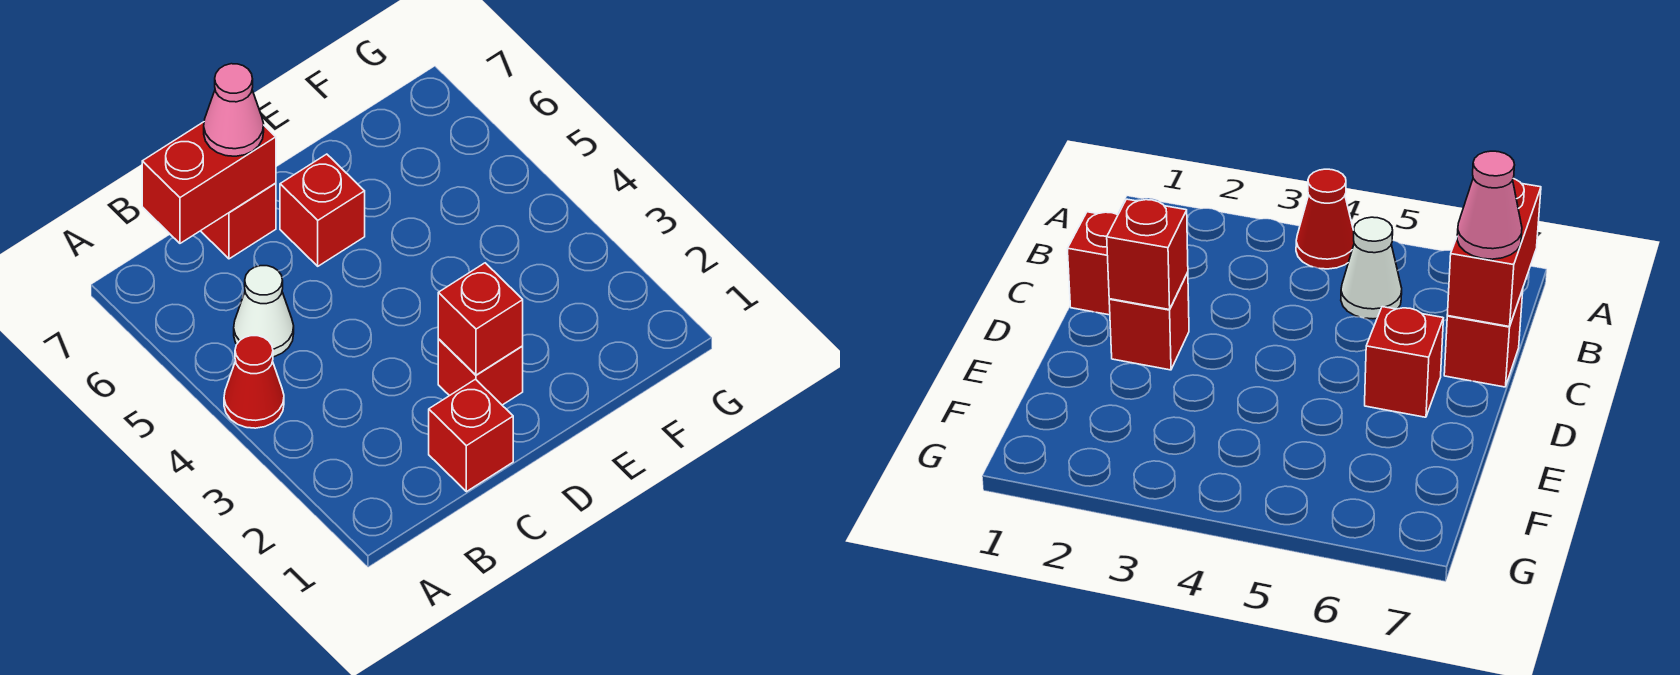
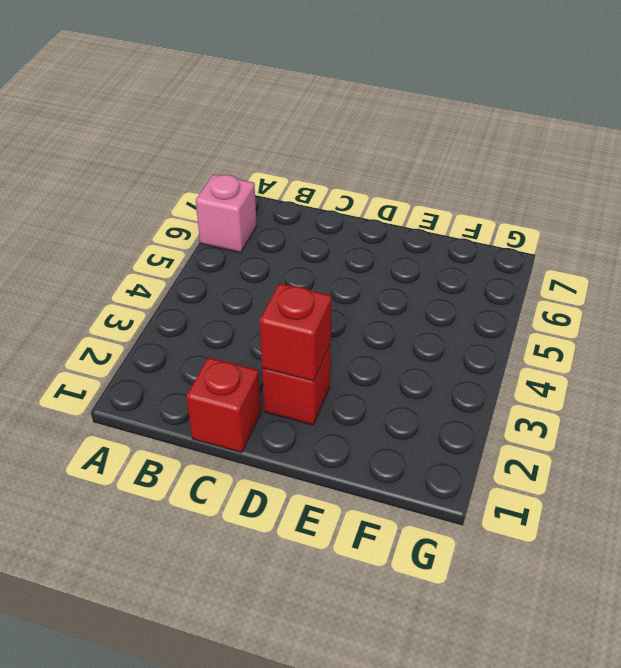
pink brick A6 level 1 -> none
none -> red cone A4 level 1
none -> white cone B5 level 1

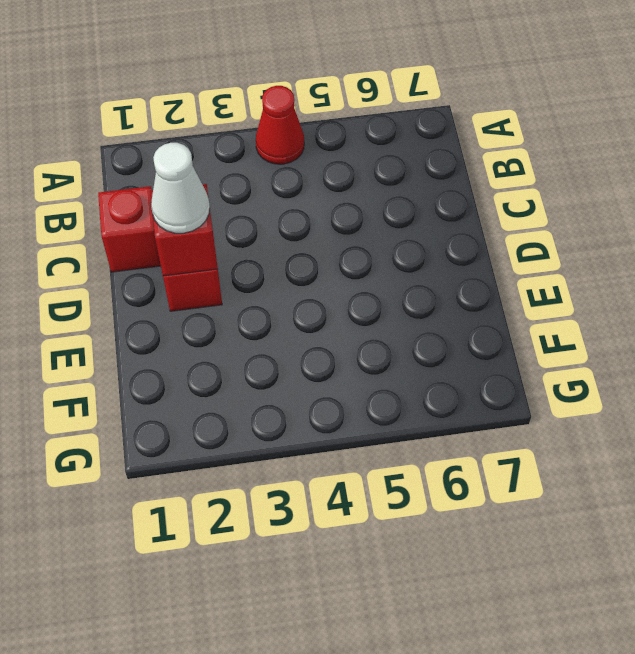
white cone D2 level 3 -> white cone B5 level 1
none -> red brick C7 level 1
none -> red brick D6 level 1

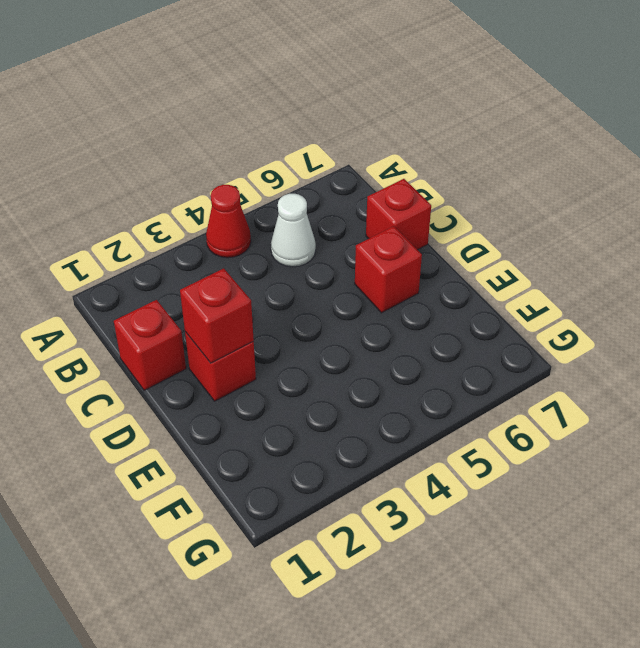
none -> red brick B7:C7 level 2
none -> pink cone C7 level 3

